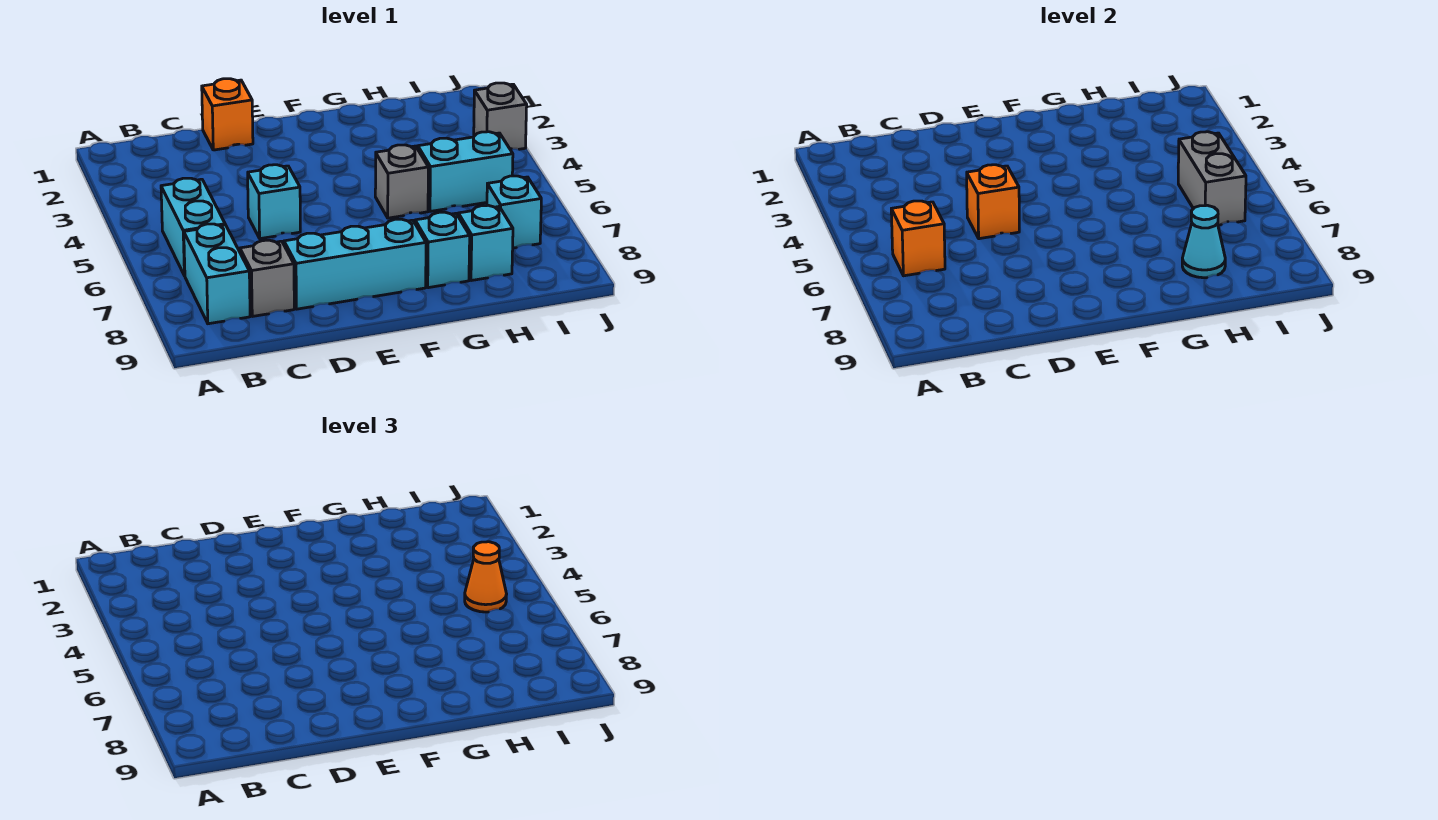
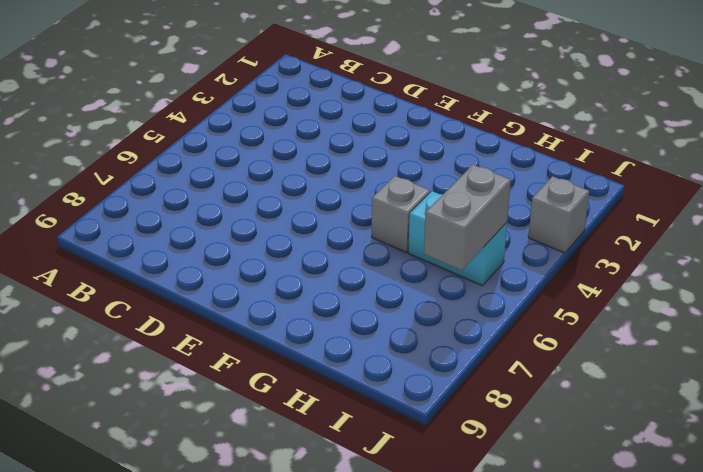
none -> cyan brick B5:B6 level 1
none -> cyan brick B7:B8 level 1
none -> grey brick C8 level 1

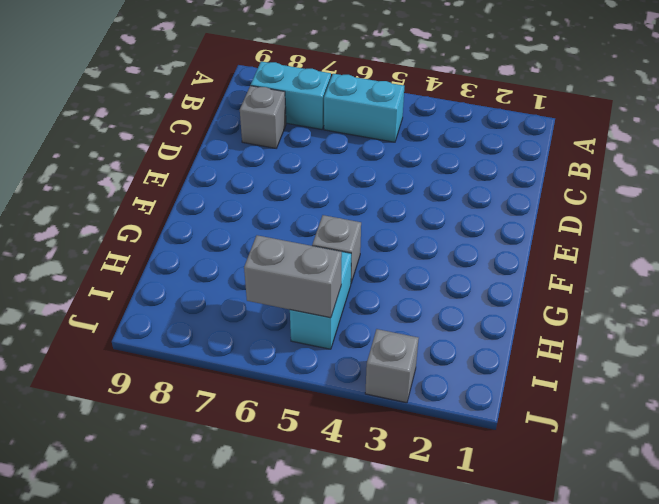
none -> orange brick D1 level 1
none -> cyan brick D5 level 1
none -> cyan brick D8:F8 level 1

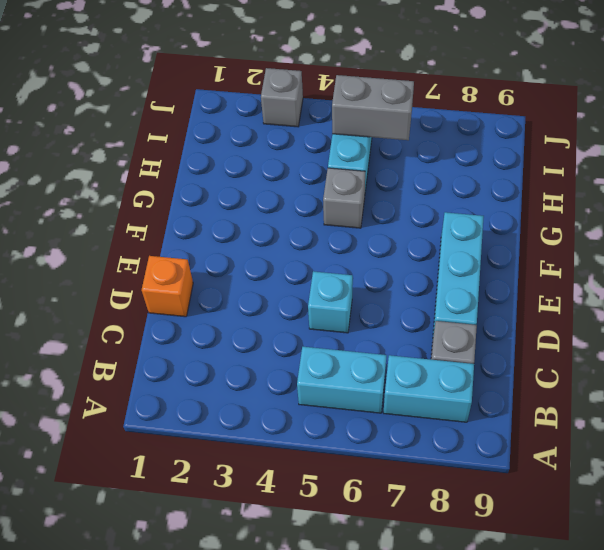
none -> cyan brick G8 level 1
none -> cyan brick H8 level 1
none -> cyan brick I7 level 1

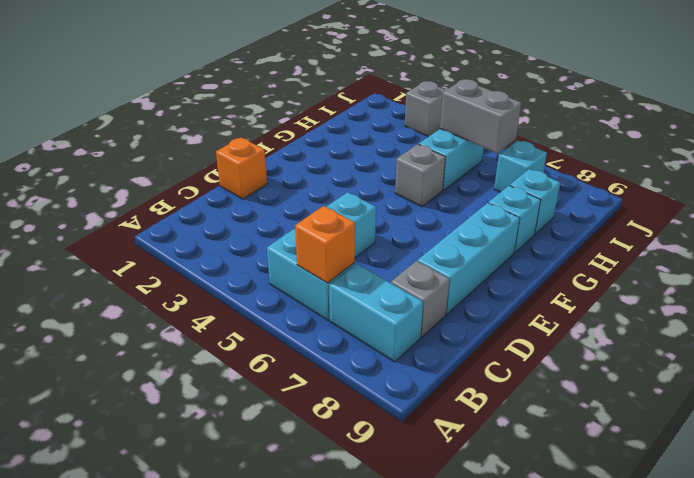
none -> orange brick D5 level 2
none -> cyan cone H8 level 2
none -> orange cone I5 level 3

